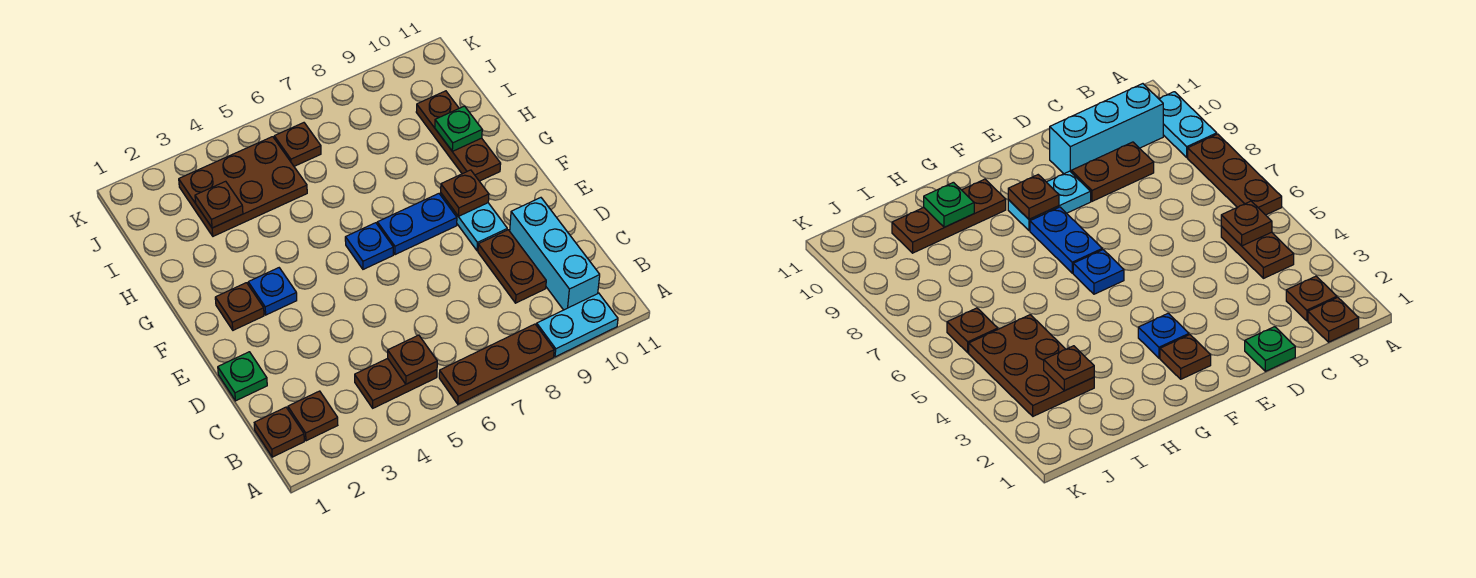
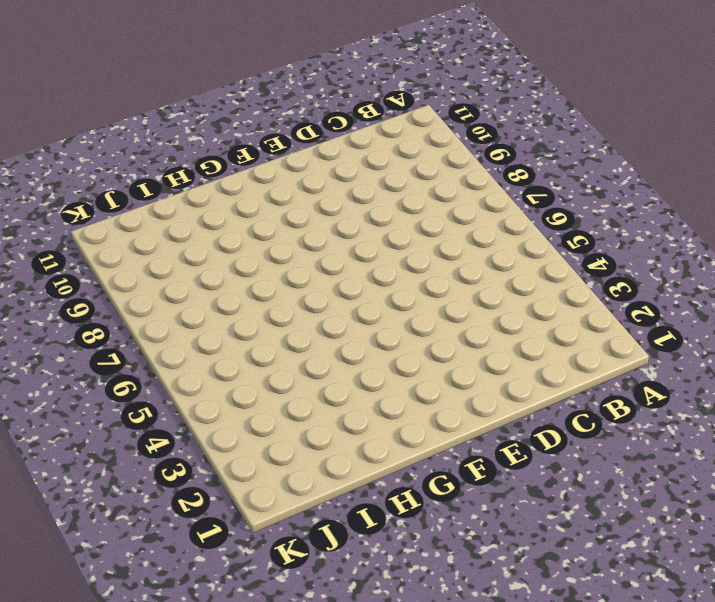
none -> brown plate A6:A8 level 1
none -> cyan plate A9:A10 level 1
none -> brown plate B1 level 1

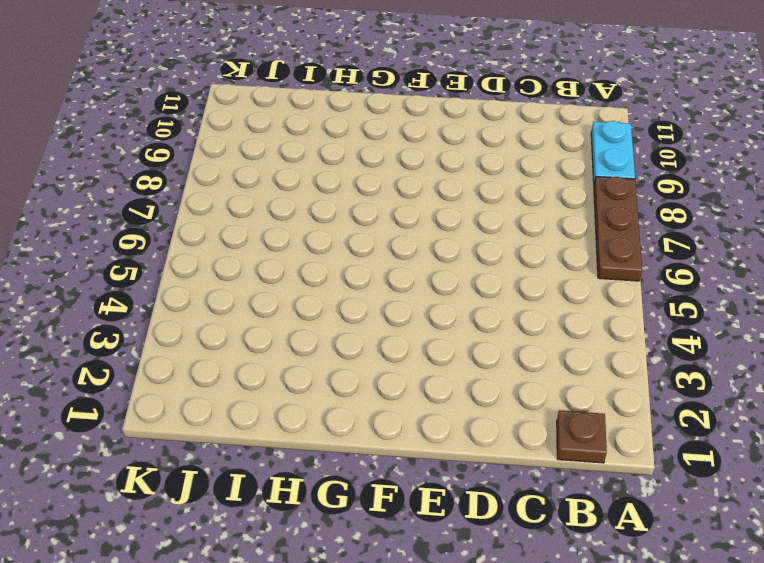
none -> brown plate B2 level 1
none -> brown plate B4:B5 level 1
none -> cyan brick B10:D10 level 1

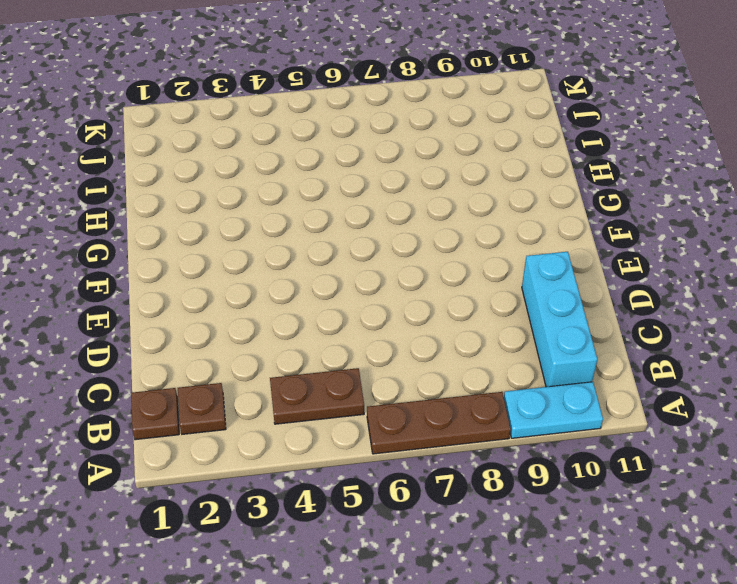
none -> brown plate C9:D9 level 1
none -> green plate D1 level 1
none -> cyan plate E9:F9 level 1

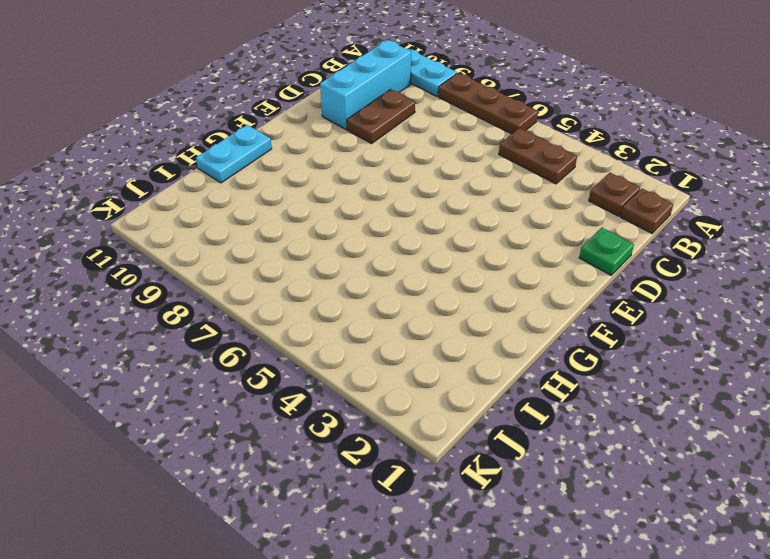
cyan plate G11:H11 level 1 -> cyan plate E9:F9 level 1
none -> brown plate F2 level 1
none -> blue plate F3 level 1
none -> blue plate F6 level 1

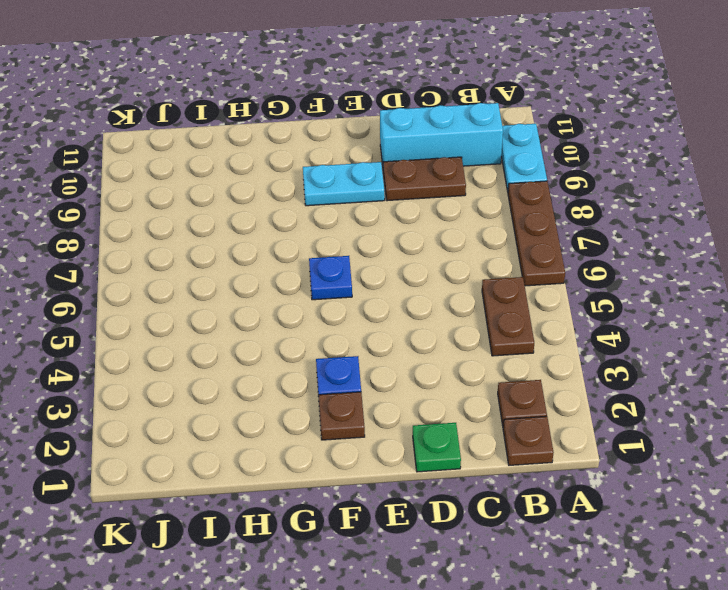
none -> blue plate F7:F8 level 1
none -> brown plate G10:I10 level 1
none -> brown plate I3:J5 level 1

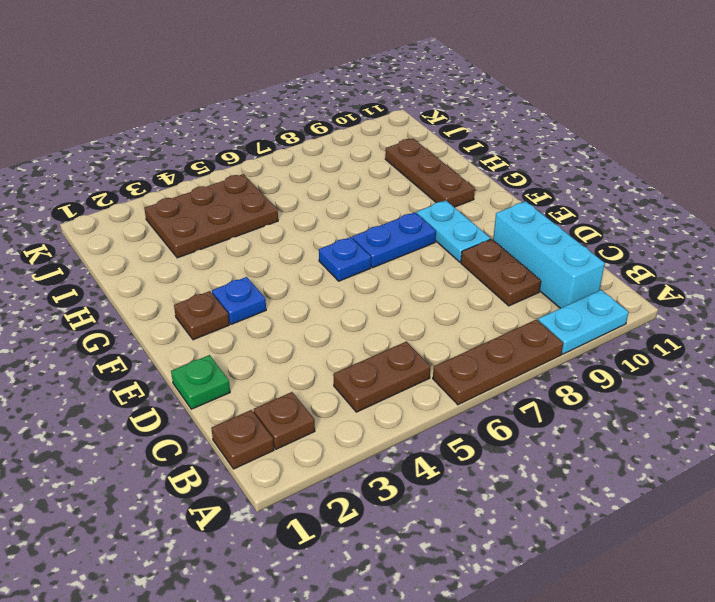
none -> brown plate J6 level 1
none -> brown plate B5 level 2
none -> brown plate F9 level 2

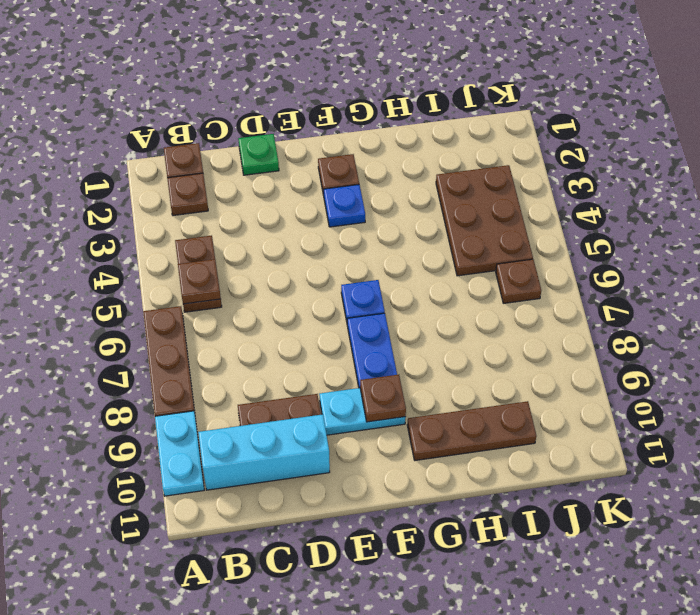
none -> green plate H10 level 2
none -> brown plate I3 level 2

